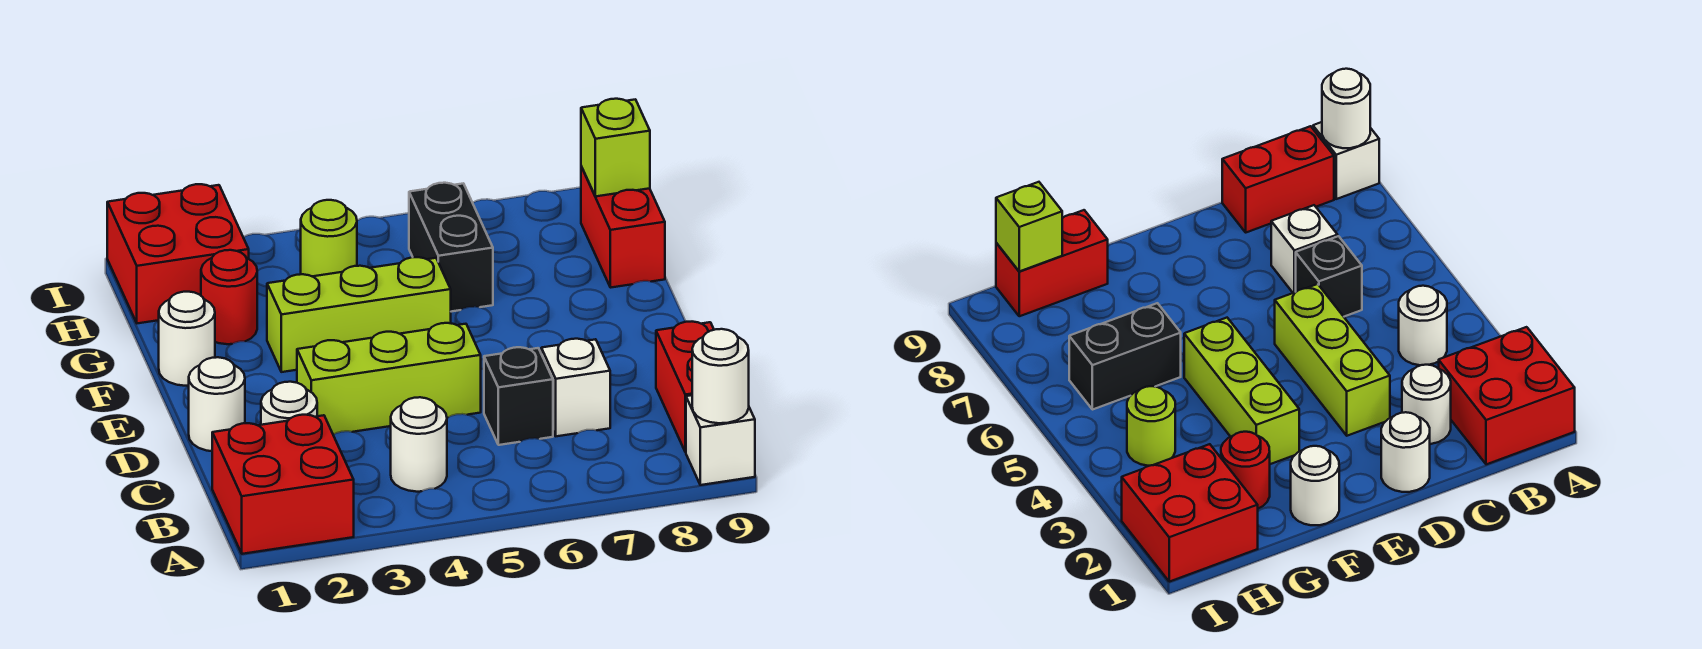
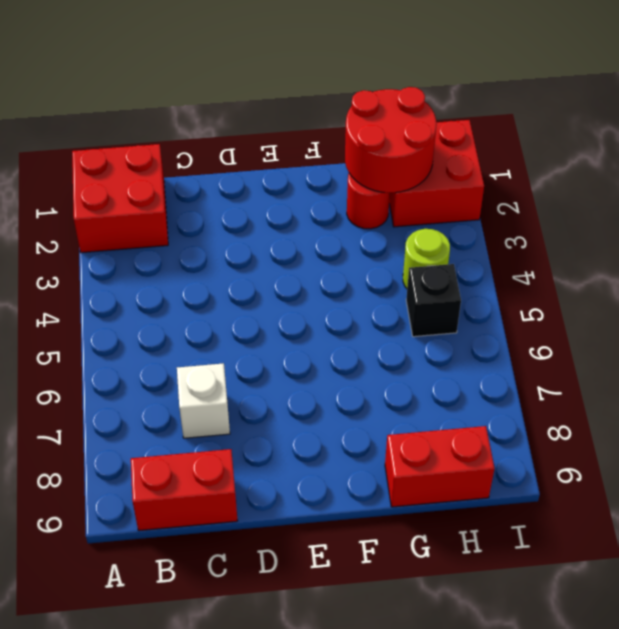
red round brick G1:H2 level 2 -> none
black brick H5 level 1 -> black brick C6 level 1
none -> white brick A9 level 1
none -> white round brick B4 level 1
none -> white round brick C2 level 1

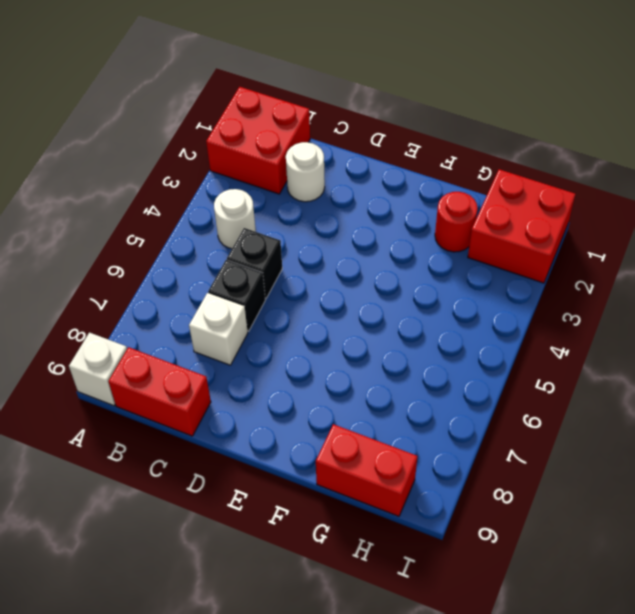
black brick C5 level 1 -> none
none -> white round brick D1 level 1
none -> lime brick D3:D5 level 1
none -> white round brick F1 level 1

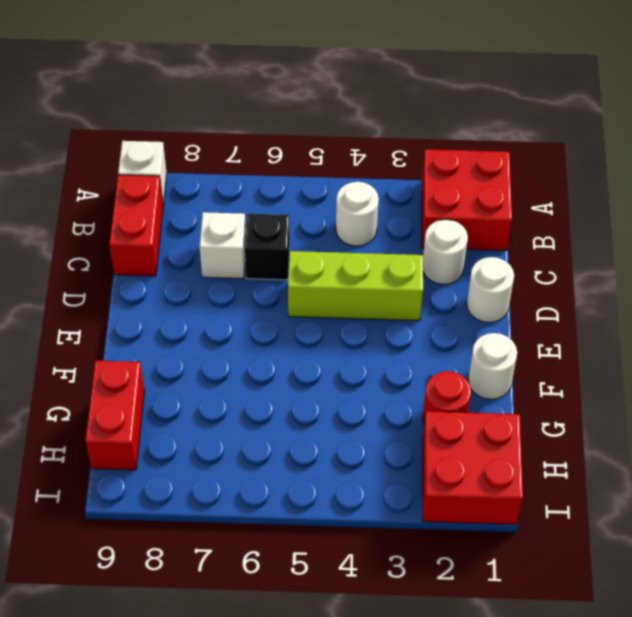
none -> lime brick F3:F5 level 1
none -> black brick G6:H6 level 1
none -> lime round brick H4 level 1

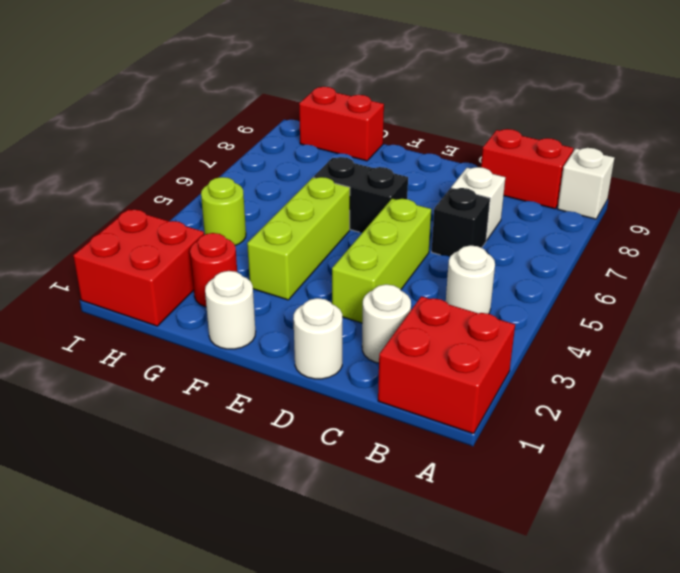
black brick E6:F6 level 1 -> black brick G6:H6 level 1
none -> white round brick A9 level 2
none -> lime brick H9 level 2

